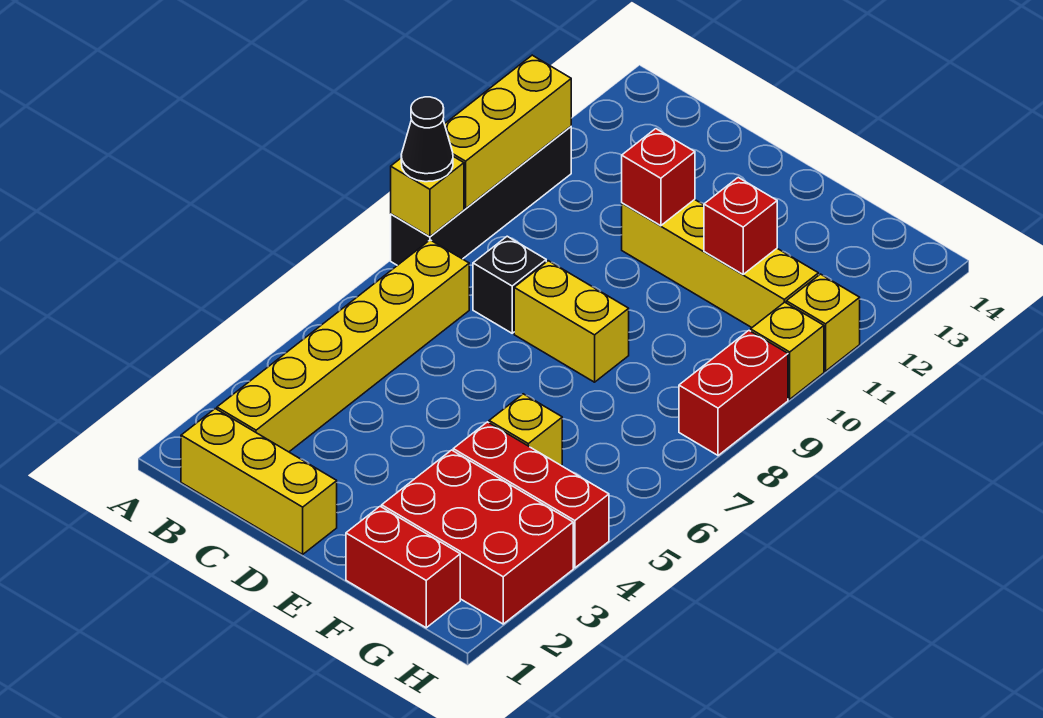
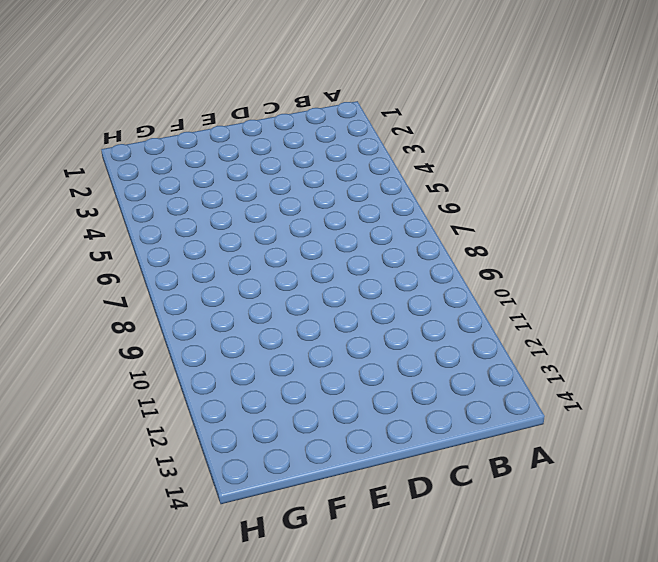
none -> black brick A8:A11 level 1
none -> yellow brick B1:D1 level 1
none -> yellow brick B2:B7 level 1

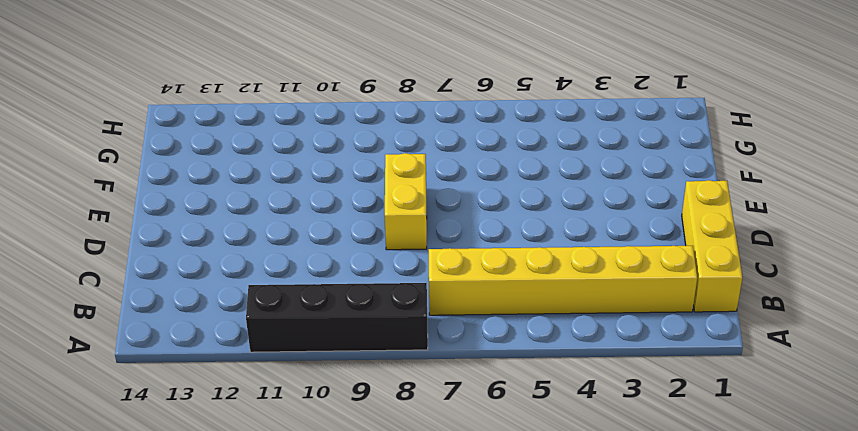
none -> black brick C8 level 1
none -> yellow brick D11:G11 level 1
none -> red brick F1:G1 level 1

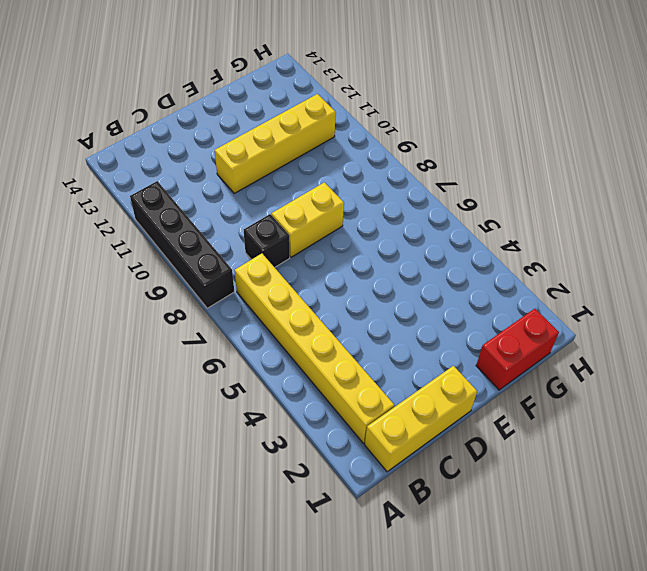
none -> red brick F2:H3 level 1
none -> red brick F4:H4 level 1
none -> yellow brick F5 level 1

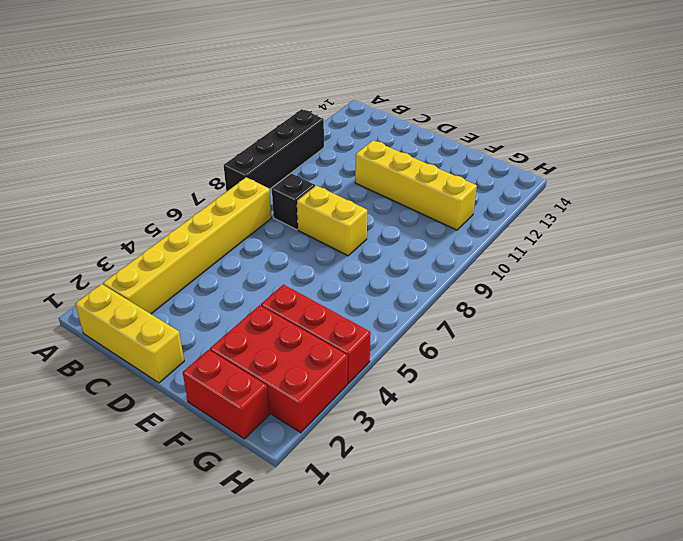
none -> yellow brick F5 level 1
none -> red brick H8:H9 level 1
none -> yellow brick H10 level 1

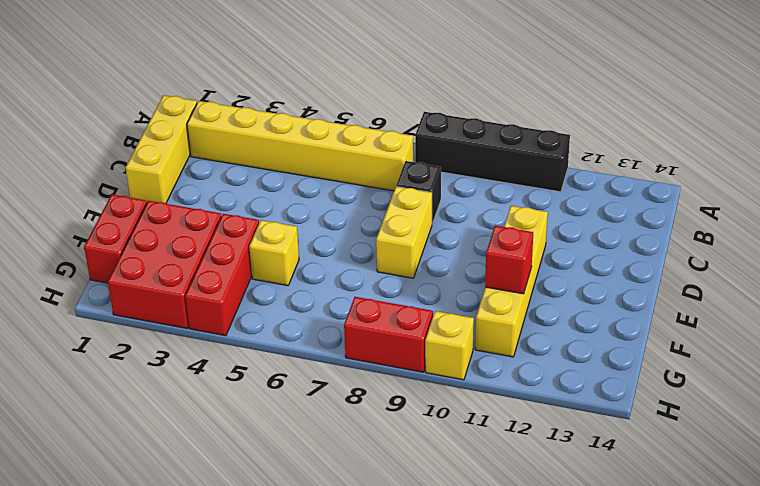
none -> yellow brick H11 level 1
none -> yellow brick A8 level 2
none -> yellow brick A9:A11 level 2

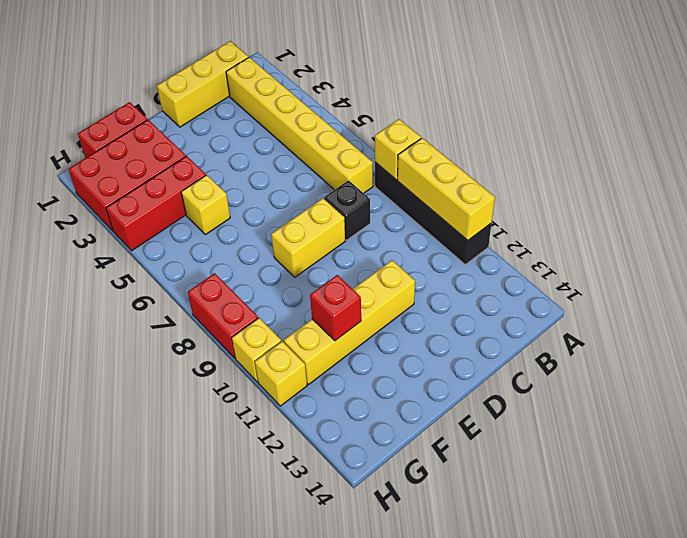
none -> red brick D11 level 2
none -> black cone A8 level 3

